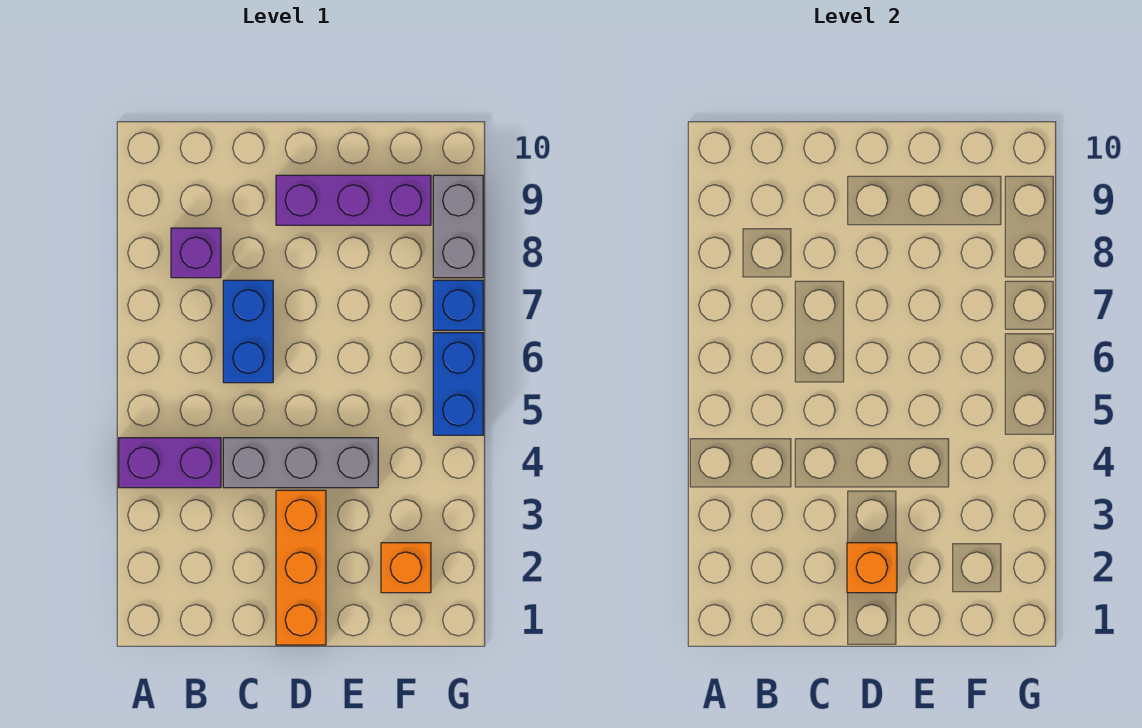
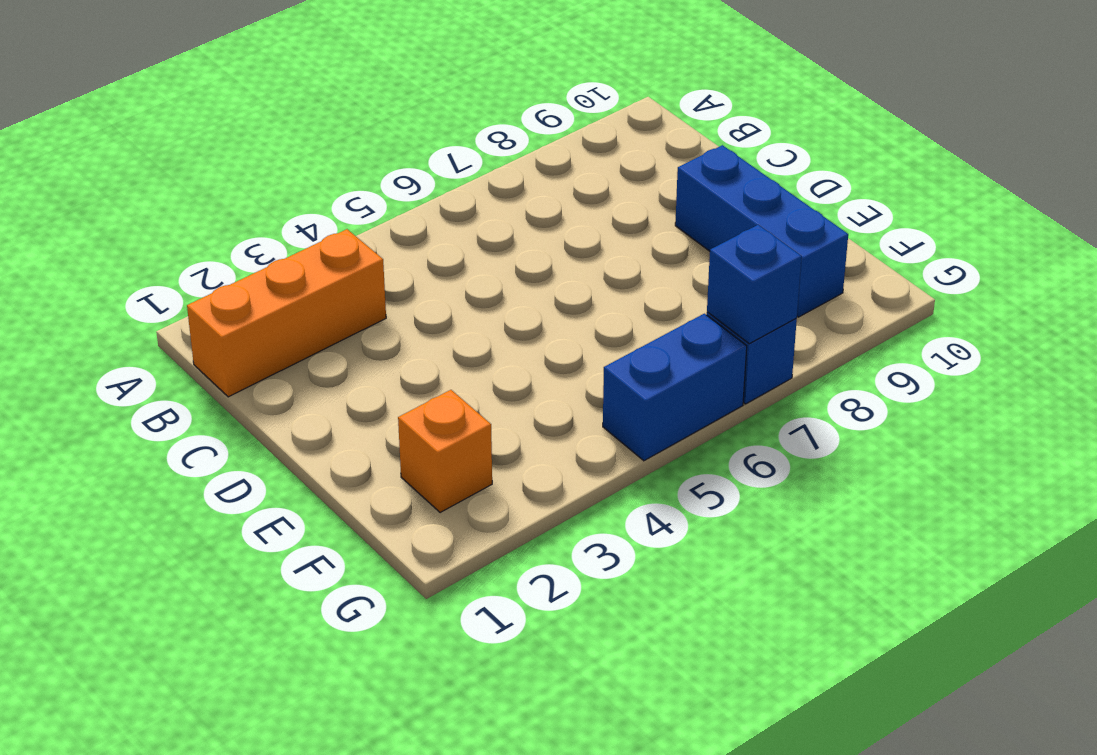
orange brick B1:B3 level 1 -> orange brick D1:D3 level 1
blue brick D9:F9 level 1 -> purple brick D9:F9 level 1
blue brick G7 level 2 -> none
none -> purple brick A4:B4 level 1
none -> purple brick B8 level 1

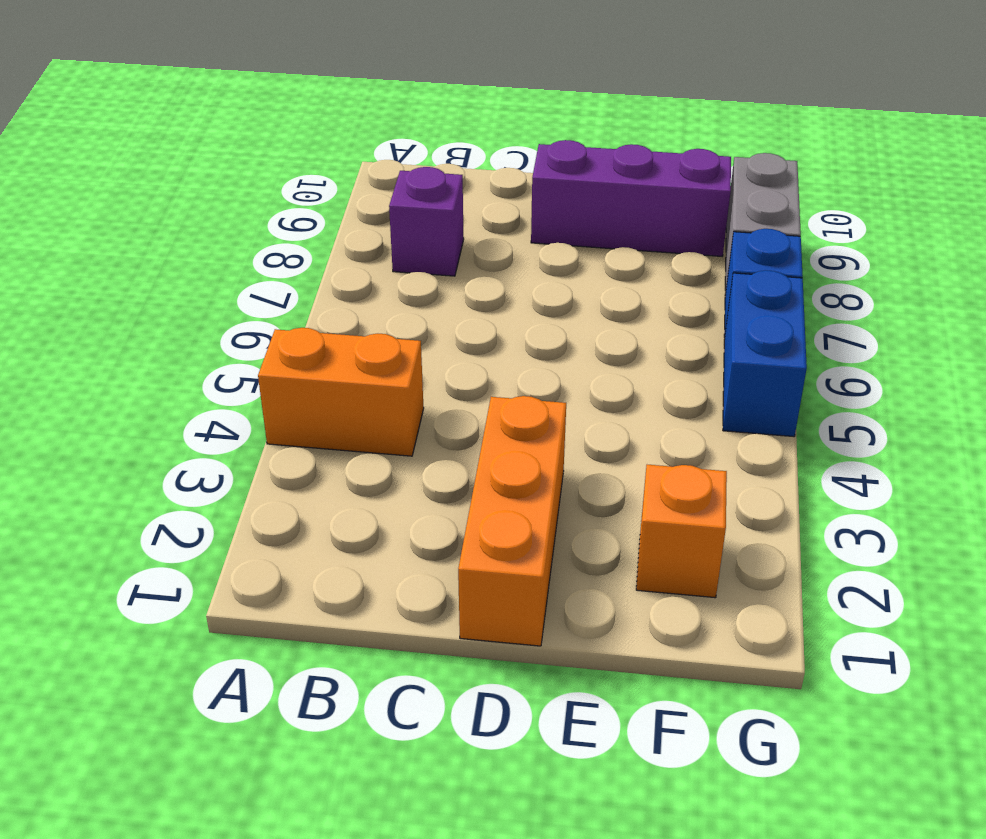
orange brick A4:B4 level 1 -> purple brick A4:B4 level 1
none -> grey brick C4:E4 level 1
none -> blue brick C6:C7 level 1

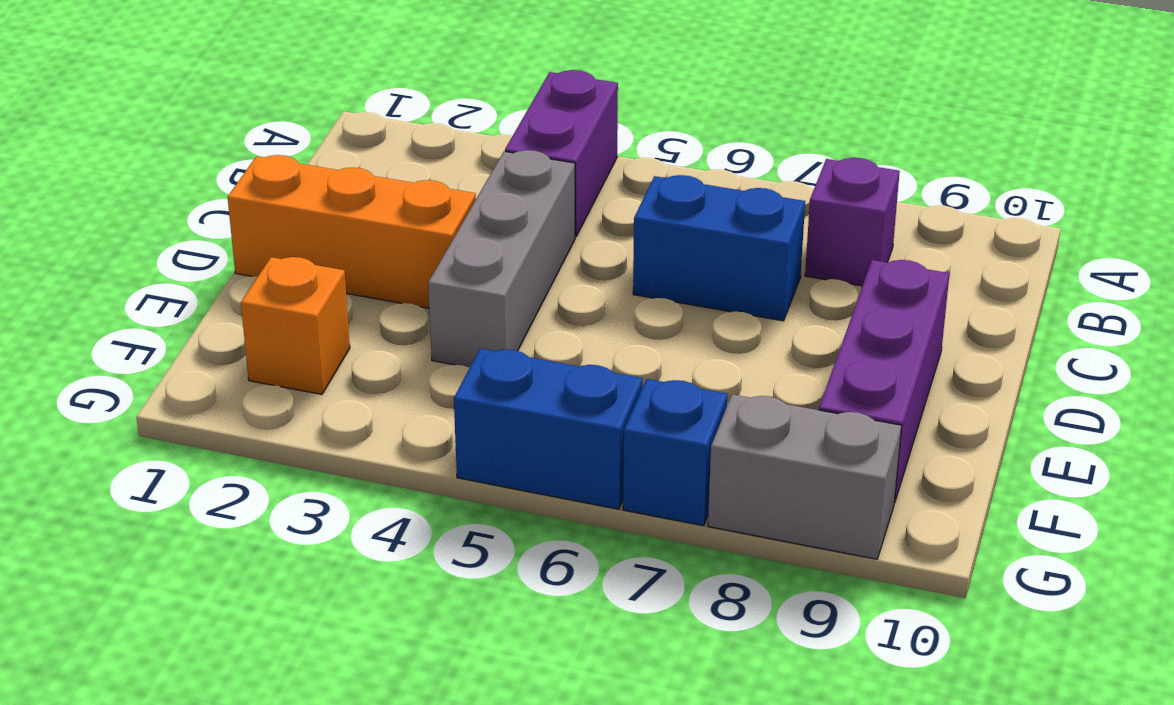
none -> orange brick D2 level 2

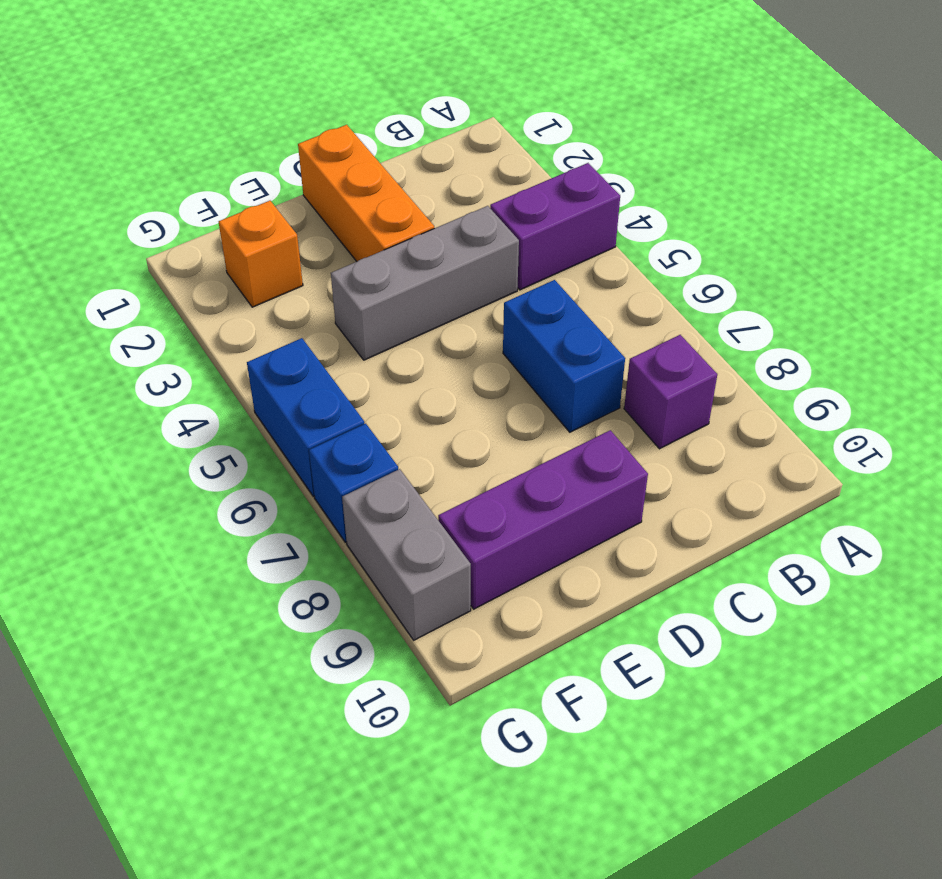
none -> orange brick D2 level 2

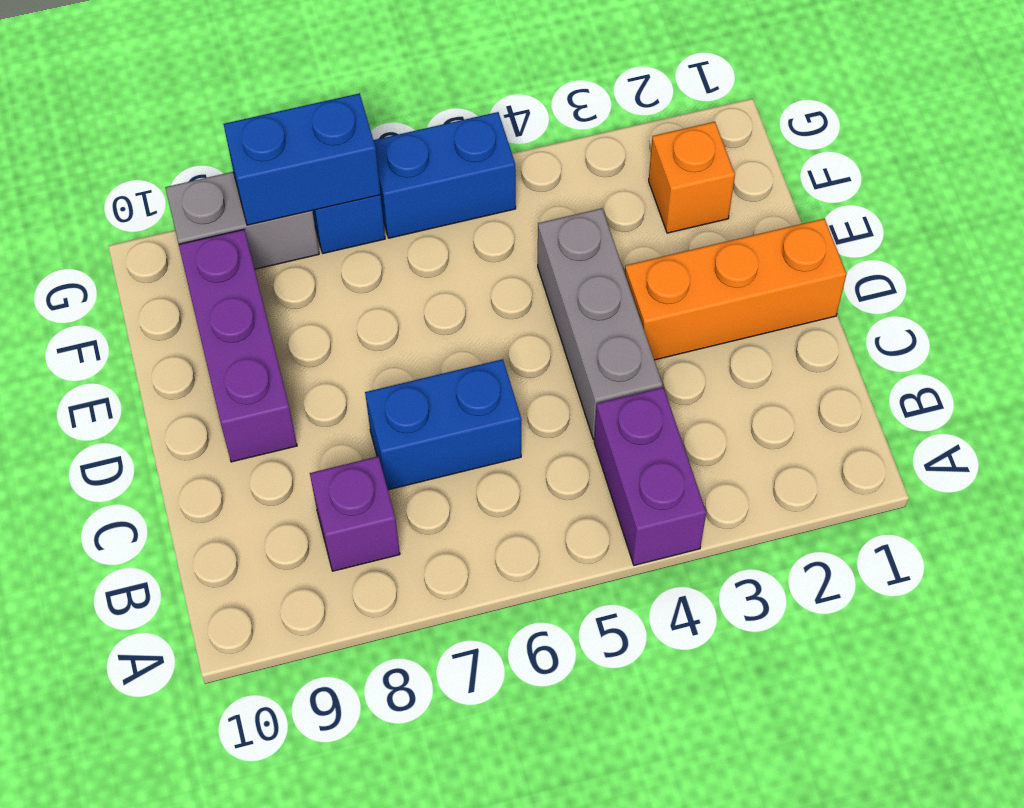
blue brick G7:G8 level 2 -> none
none -> orange brick D2 level 2

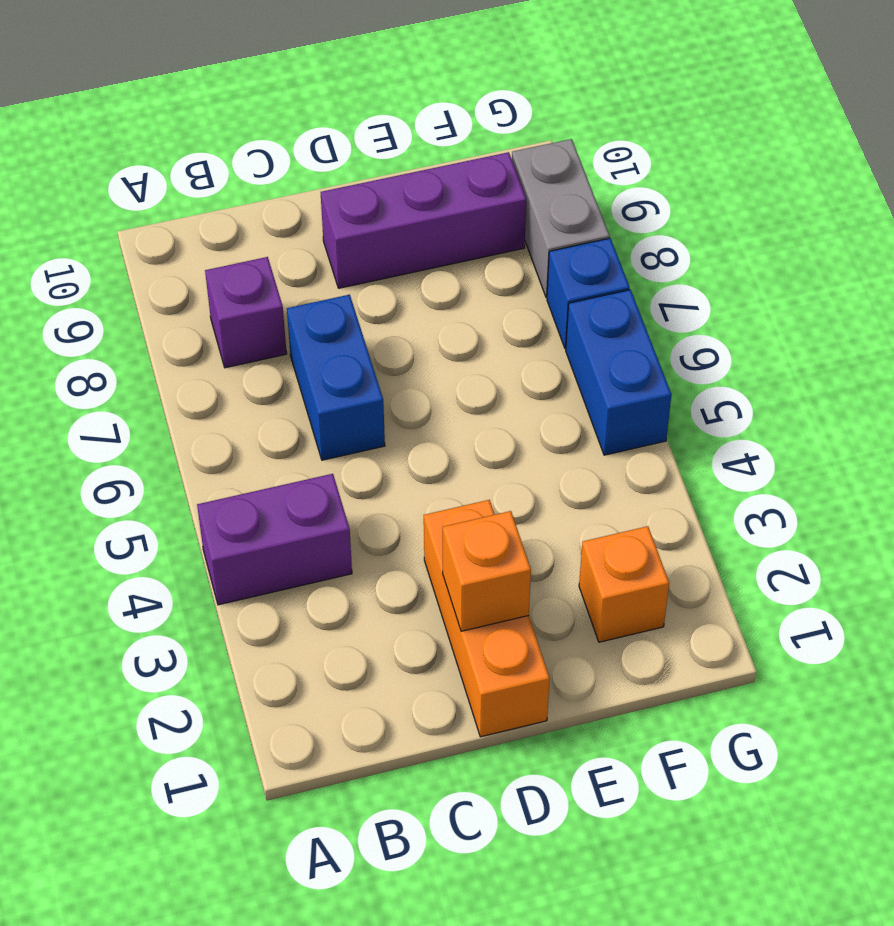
none -> grey brick C4:E4 level 1

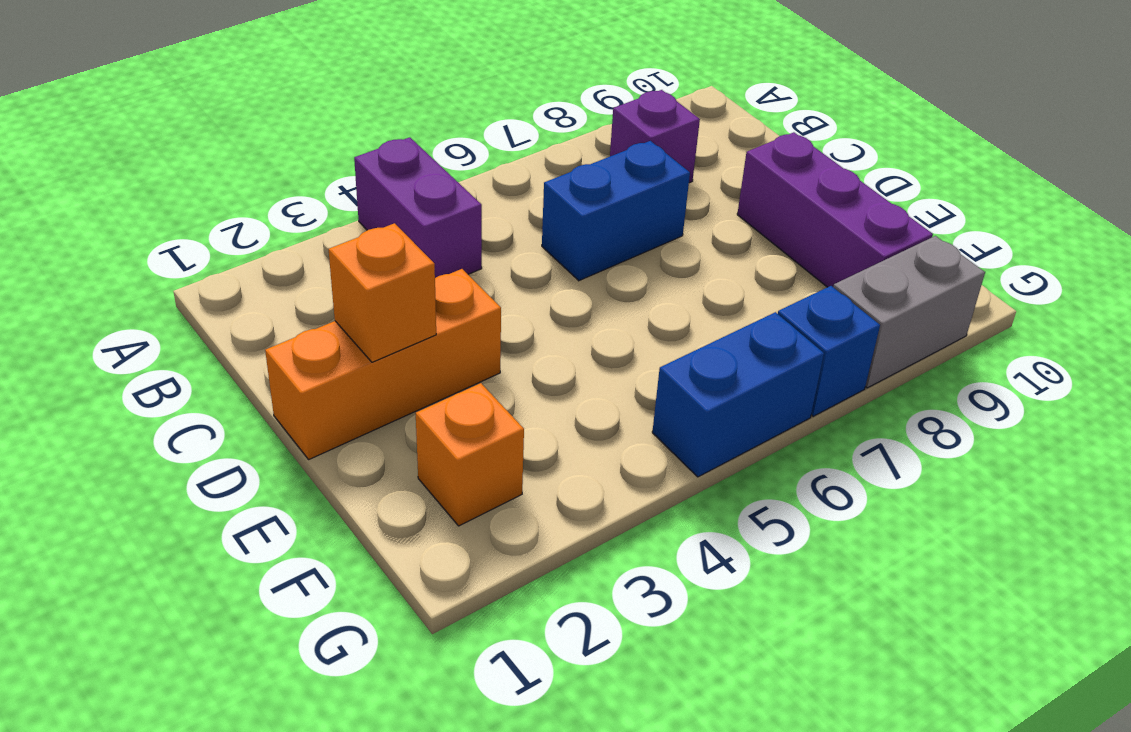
none -> grey brick C4:E4 level 1

